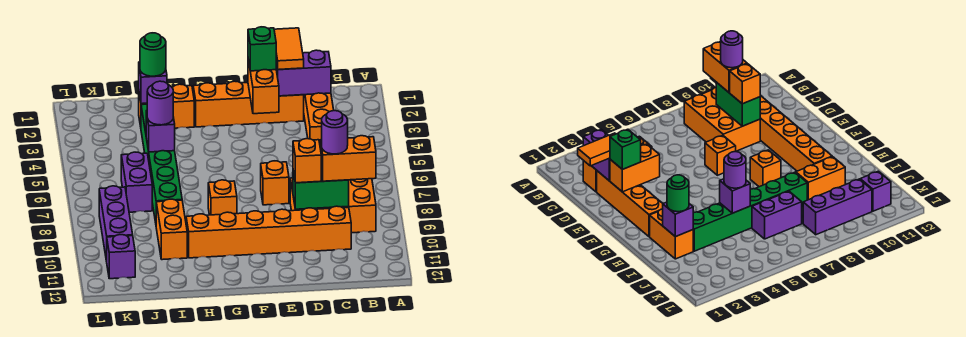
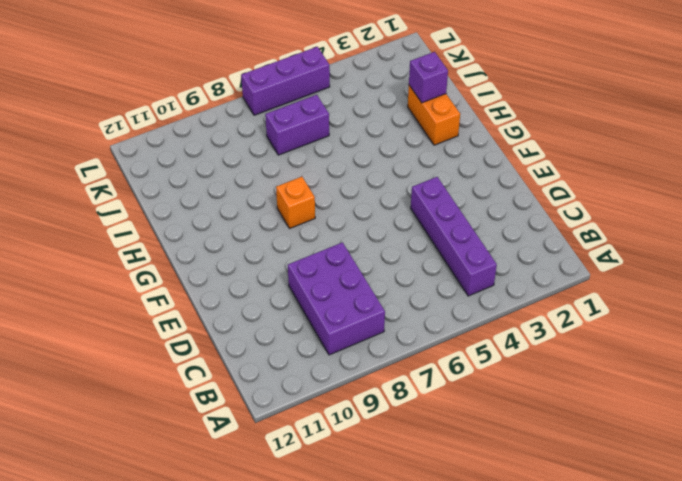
purple brick B4:E4 level 1 -> orange brick C2:C4 level 1
purple brick B8:D9 level 1 -> orange brick B8:D9 level 1
purple brick L5:L7 level 1 -> purple brick K8:K10 level 1
none -> orange brick C10:H10 level 1
none -> orange brick D2:G2 level 1
none -> orange brick E7 level 1

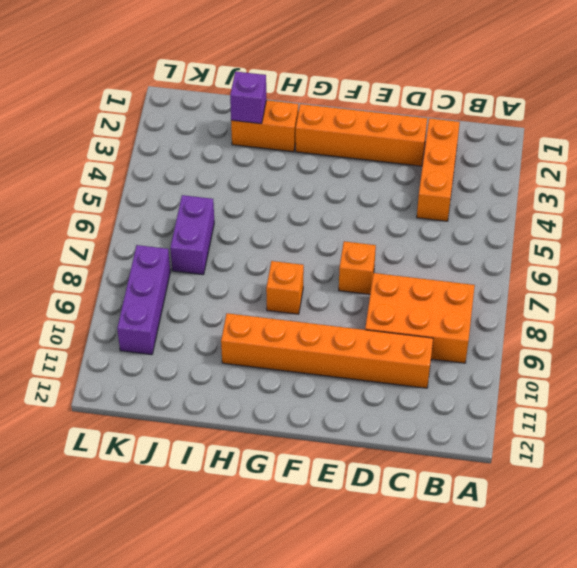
none -> green brick I3:I8 level 1
none -> orange brick I9:I10 level 1
none -> purple brick K11 level 1

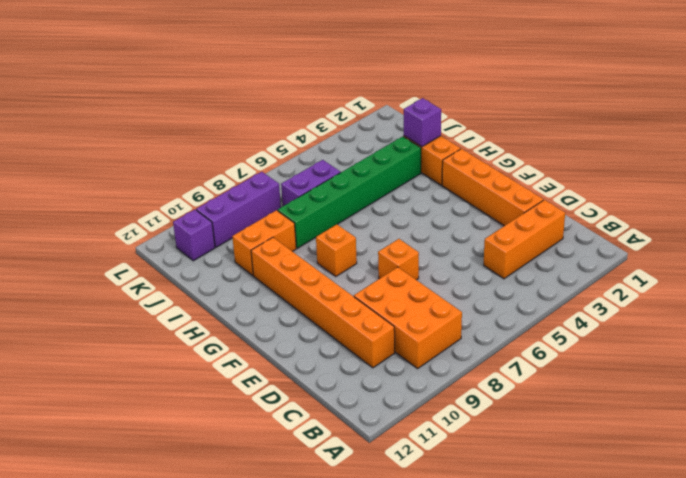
none -> purple brick C2:D2 level 2
none -> green brick C9:D9 level 2
none -> orange brick E2:E3 level 2

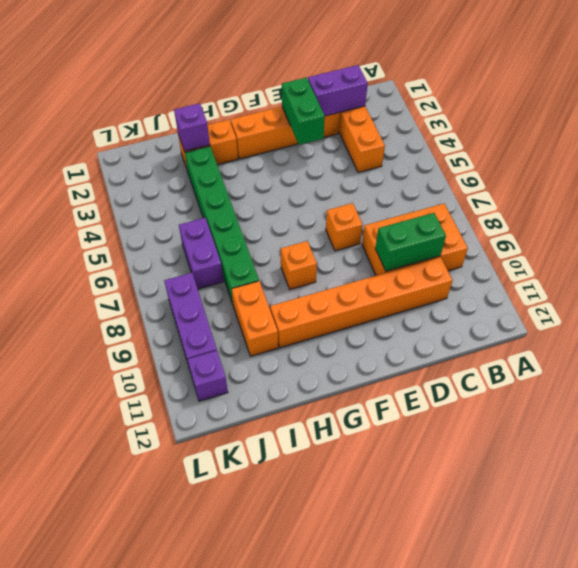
green brick E2:E3 level 2 -> orange brick E2:E3 level 2
none -> purple brick I5 level 2
none -> orange brick B9:C9 level 3
none -> orange tile D1:D2 level 3

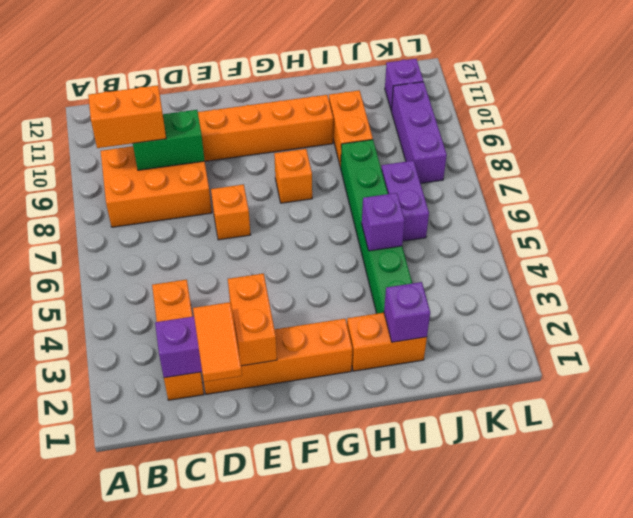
none -> orange brick D9 level 3
none -> green brick E2 level 3
none -> green round brick I2 level 3

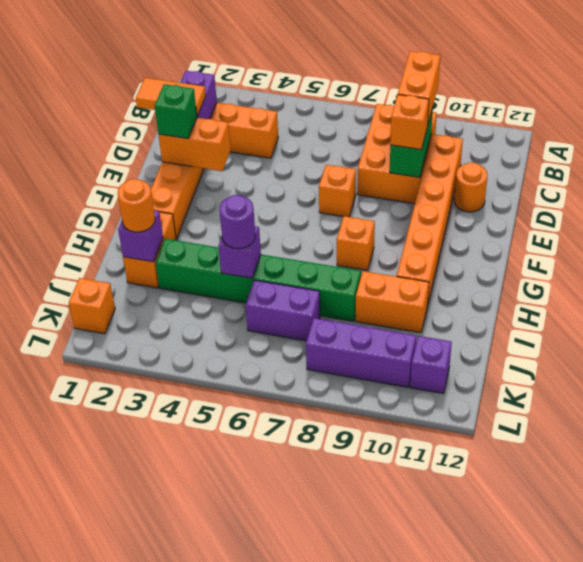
orange round brick D11 level 1 -> none
orange round brick I2 level 3 -> green round brick I2 level 3
orange brick K1 level 1 -> none
none -> purple round brick C9 level 4

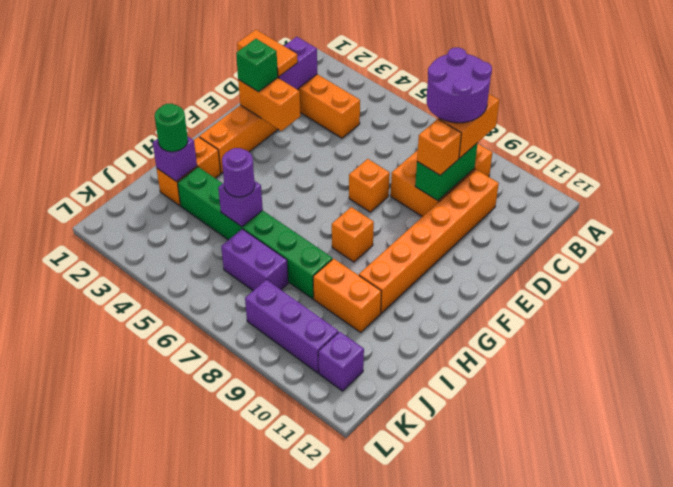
purple round brick B8:C9 level 4 -> purple round brick C9 level 4

